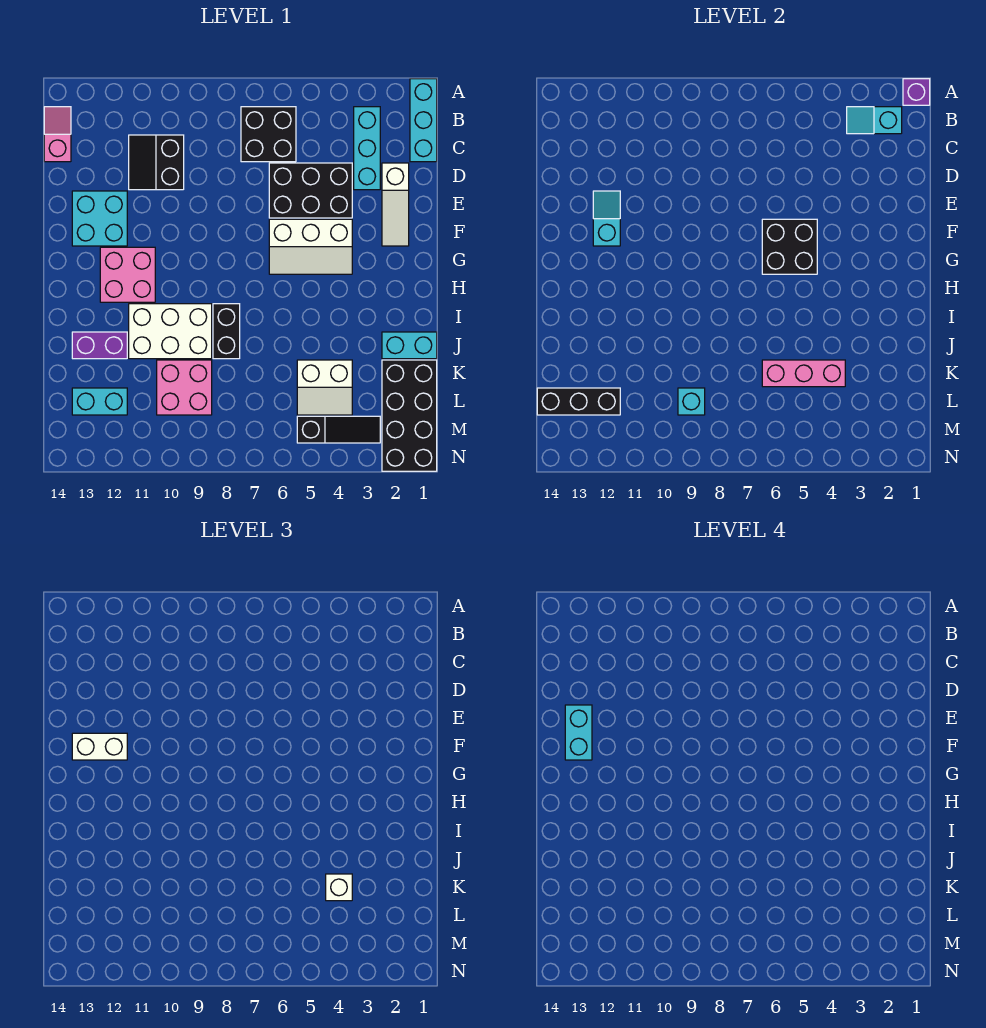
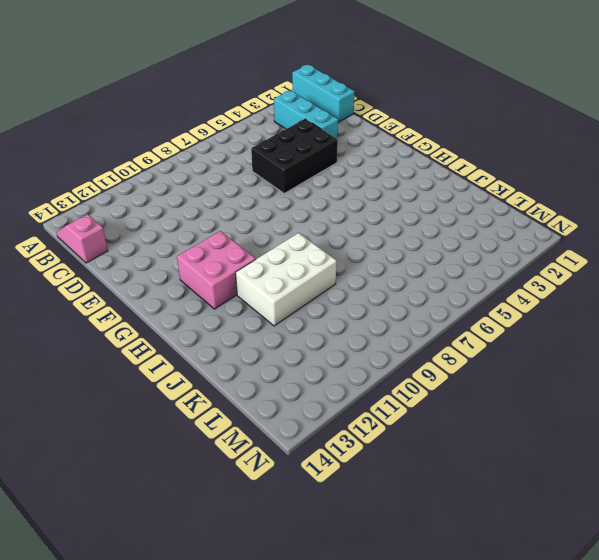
none -> black brick B6:C7 level 1
none -> black slope C10:D11 level 1 top 10
none -> white slope D2:F2 level 1 top D

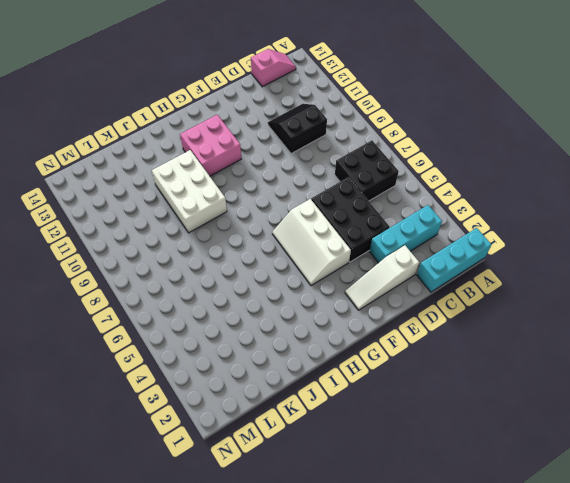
none -> cyan brick E12:F13 level 1
none -> black brick I8:J8 level 1
none -> cyan brick J1:J2 level 1

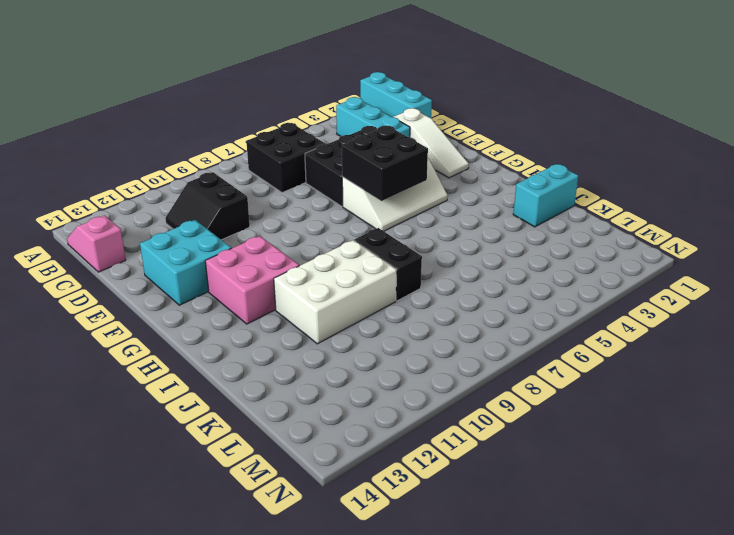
none -> purple brick J12:J13 level 1
none -> black brick K1:N2 level 1
none -> white slope K4:L5 level 1 top K

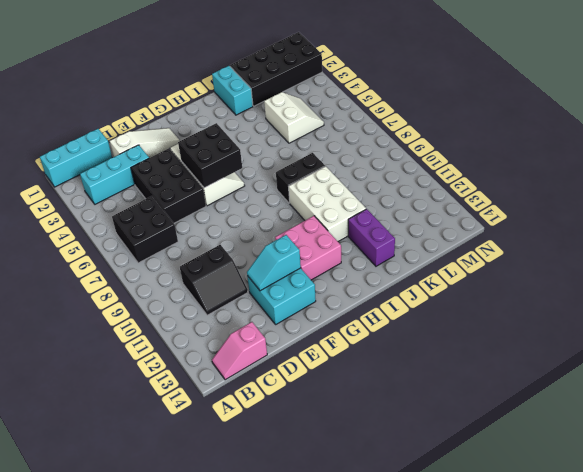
none -> pink brick K9:L10 level 1
none -> cyan brick L12:L13 level 1
none -> black slope M3:M5 level 1 top 5

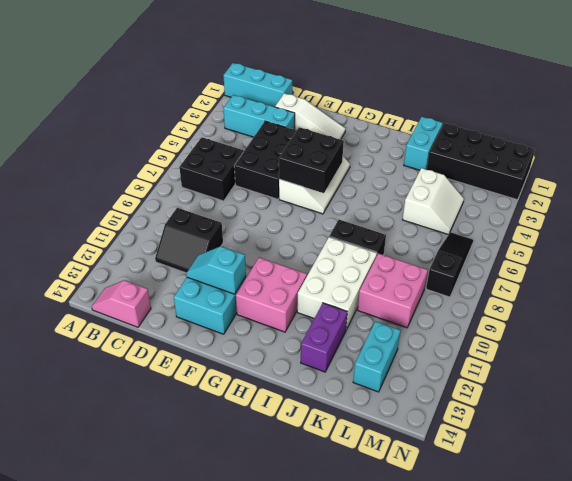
black slope M6:M8 level 1 top 8 -> black slope M3:M5 level 1 top 5
none -> purple brick A1 level 2
none -> cyan slope B2:B3 level 2 top 2
none -> pink brick K4:K6 level 2

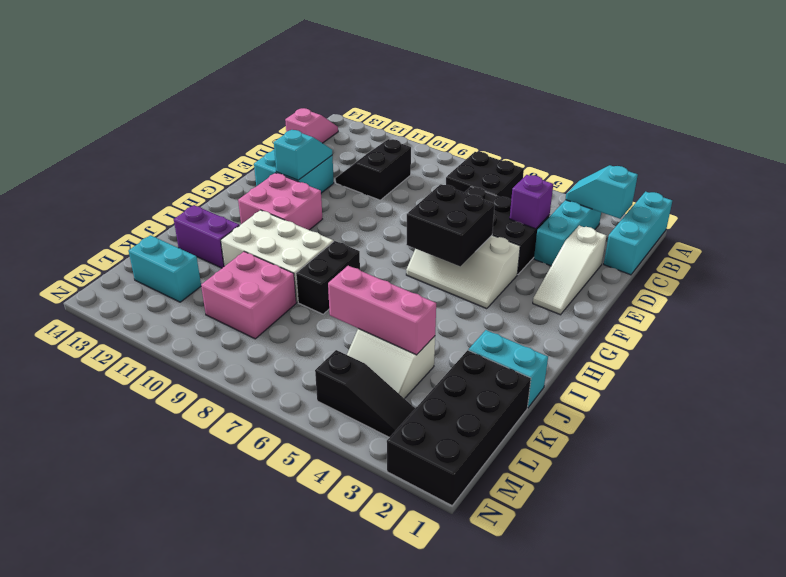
purple brick D4 level 2 -> purple brick A1 level 2
none -> cyan brick L9 level 2
none -> black brick L12:L14 level 2
none -> white brick F12:F13 level 3

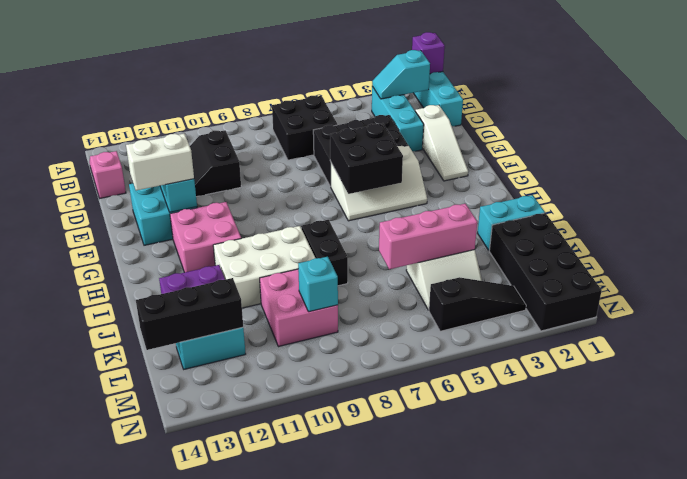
none -> white brick K4 level 3
none -> cyan brick E13:F13 level 4

